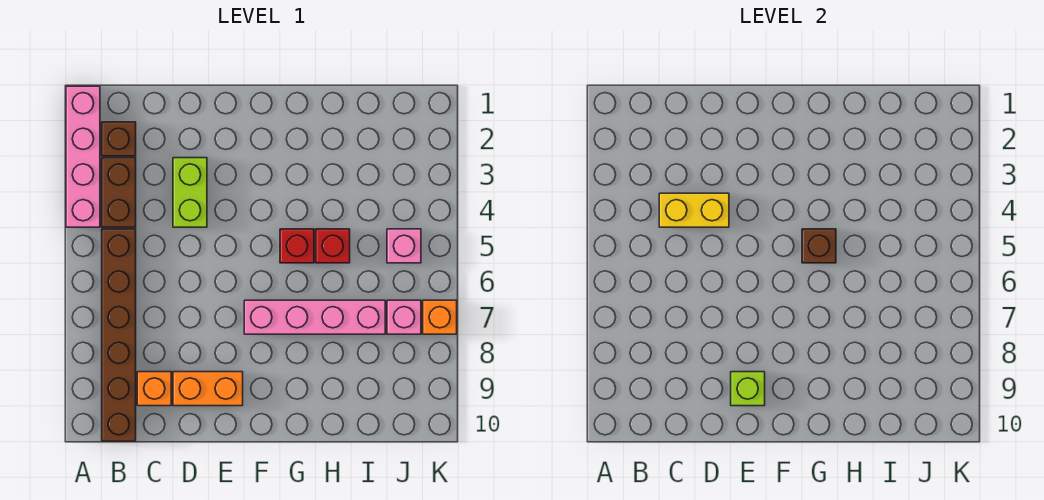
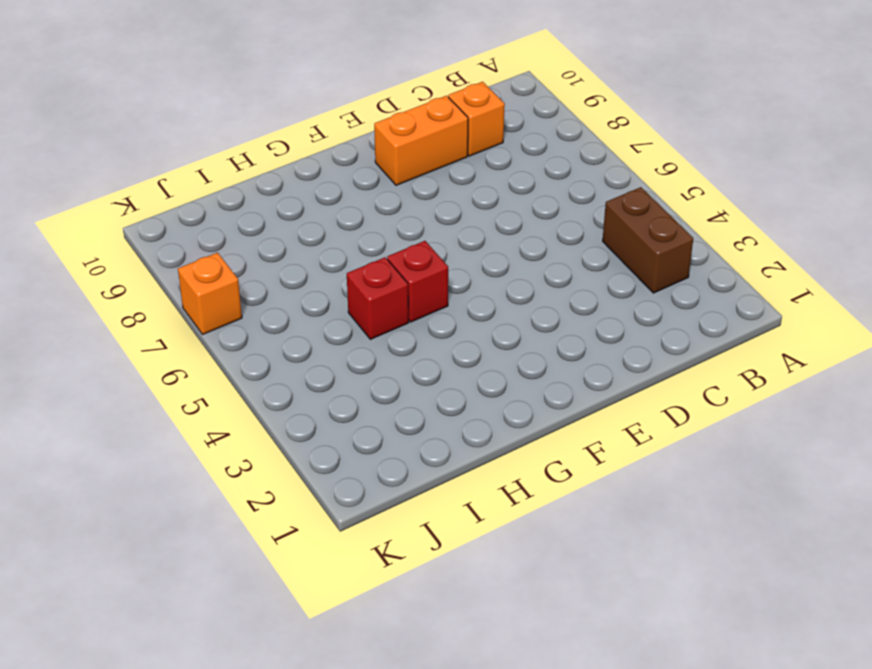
none -> pink brick A1:A4 level 1
none -> brown brick B2 level 1
none -> brown brick B5:B10 level 1

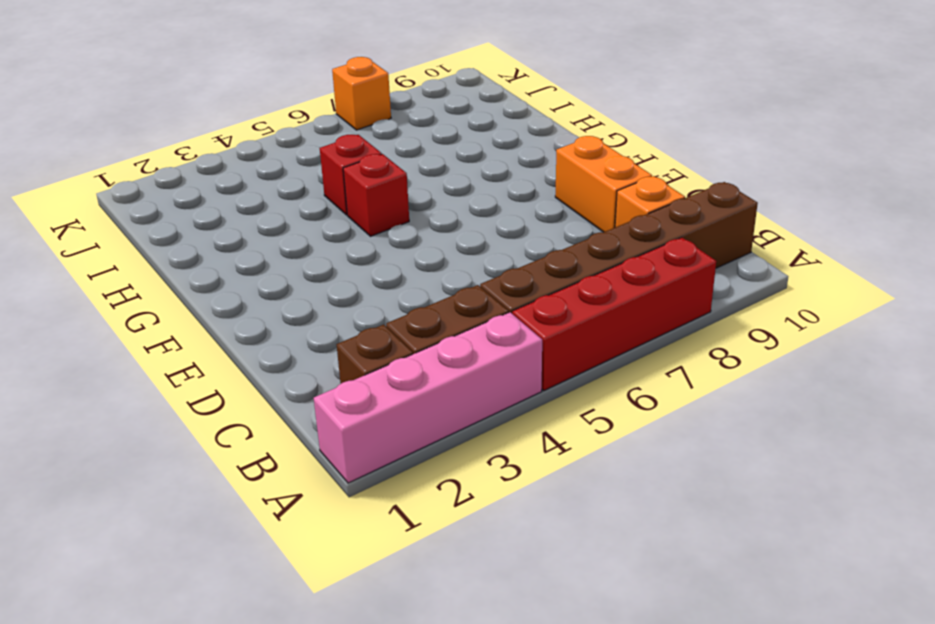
red brick A5:A8 level 1 -> none
none -> lime brick D3:D4 level 1
none -> pink brick F7:I7 level 1
none -> pink brick J5 level 1

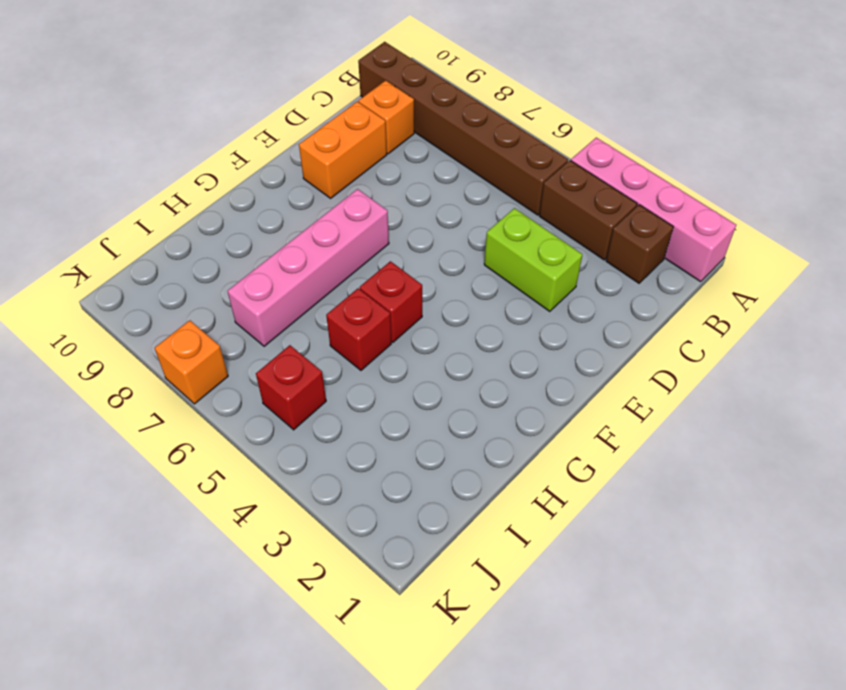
red brick J5 level 1 -> pink brick J5 level 1
none -> pink brick J7 level 1
none -> yellow brick C4:D4 level 2
none -> lime brick E9 level 2

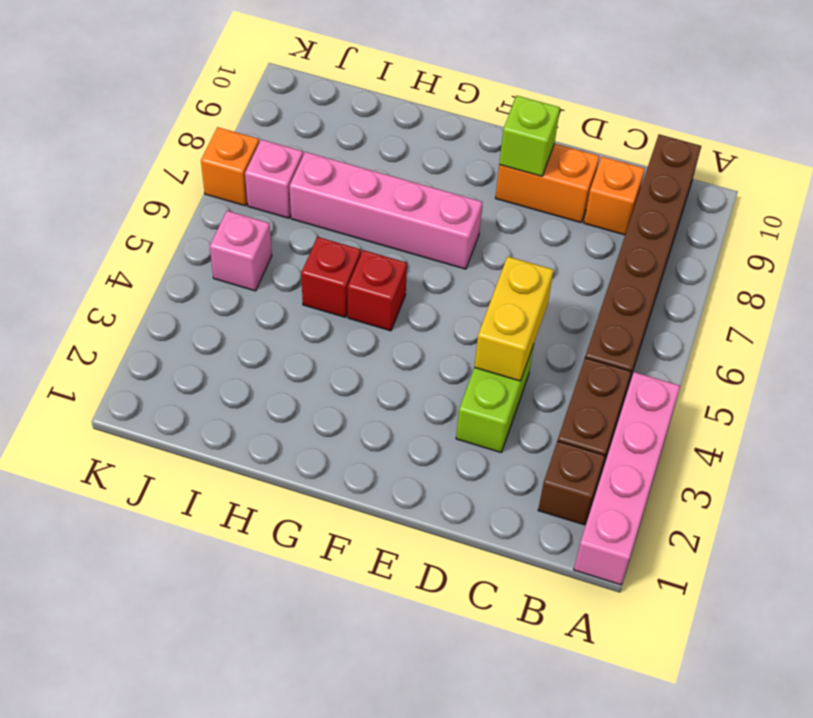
yellow brick D4:D5 level 2 -> yellow brick C4:D4 level 2
none -> brown brick G5 level 2

